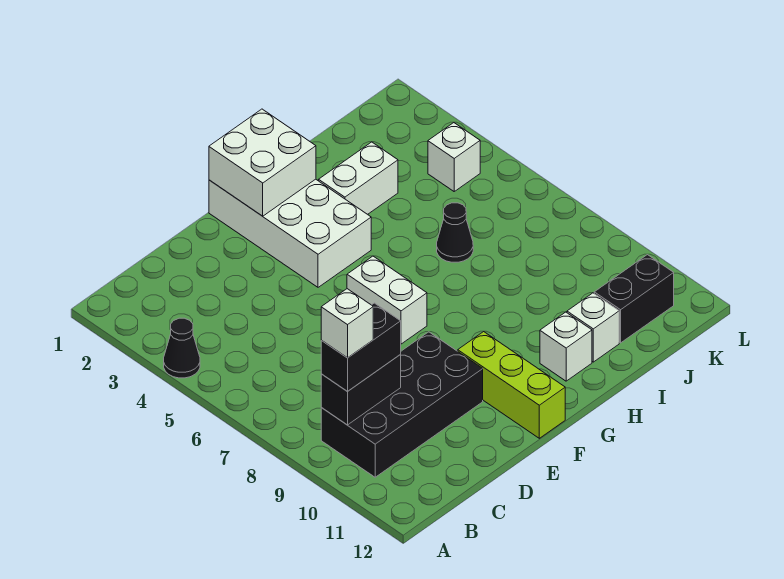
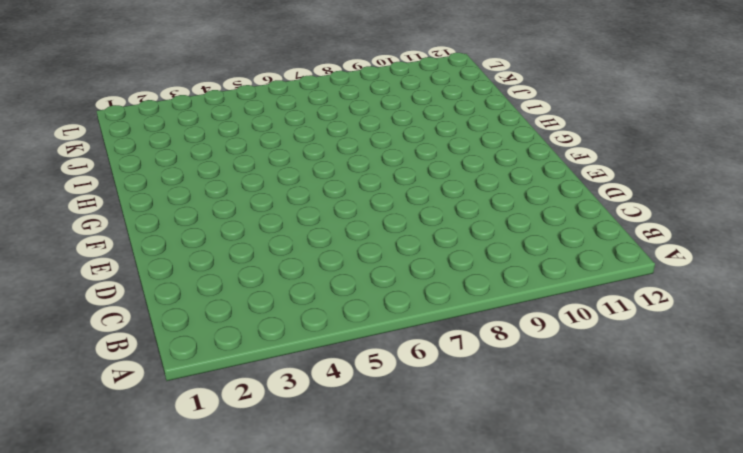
none -> black cone A4 level 1
none -> black brick B9:E10 level 1
none -> white brick F1:G4 level 1

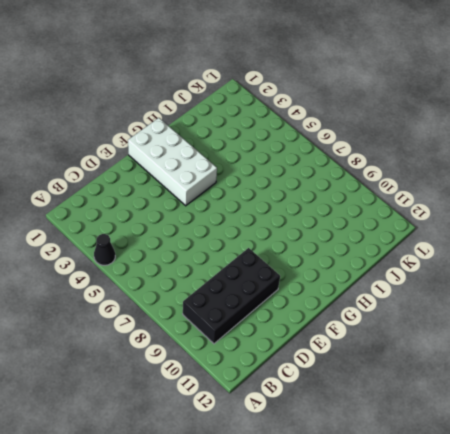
none -> white brick F6:F7 level 1
none -> lime brick F10:F12 level 1
none -> white brick H3:I3 level 1

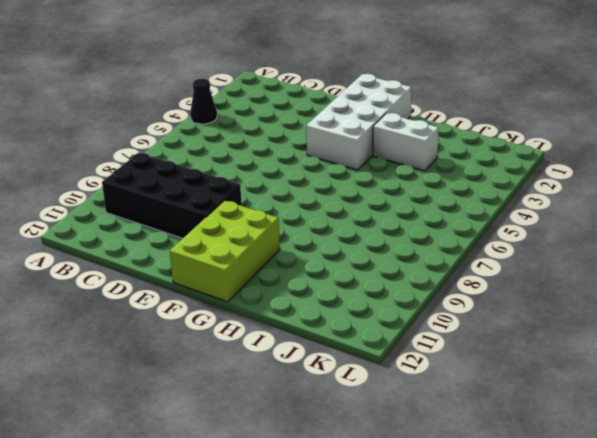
lime brick F10:G12 level 1 -> lime brick F10:F12 level 1
none -> white brick F6:F7 level 1
none -> white brick H11 level 1
none -> black cone I6 level 1

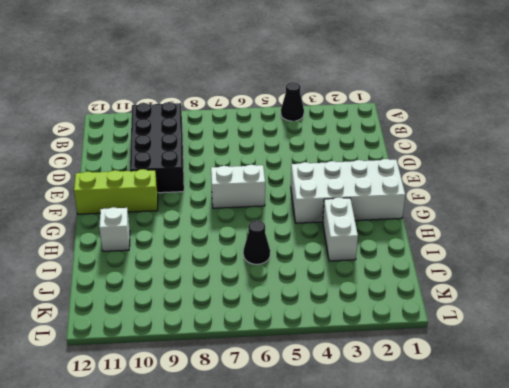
none -> white brick I11 level 1
none -> black brick J11:K11 level 1
none -> white brick K4 level 1

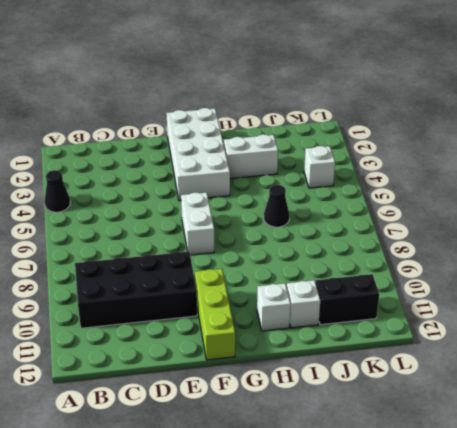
none -> black brick B9:C9 level 2
none -> white brick F1:G2 level 2
none -> black brick B9:C9 level 3

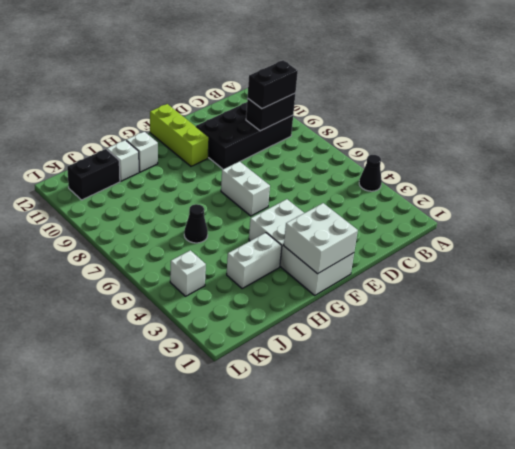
none -> white brick B9 level 4

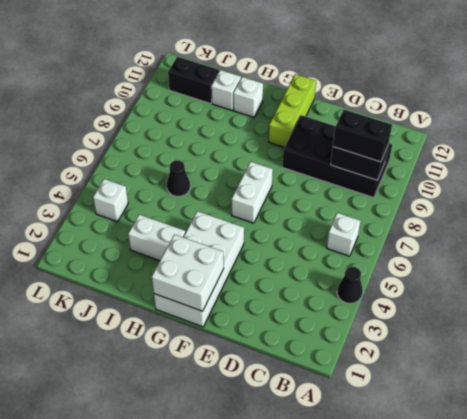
white brick B6 level 1 -> white brick B9 level 4

